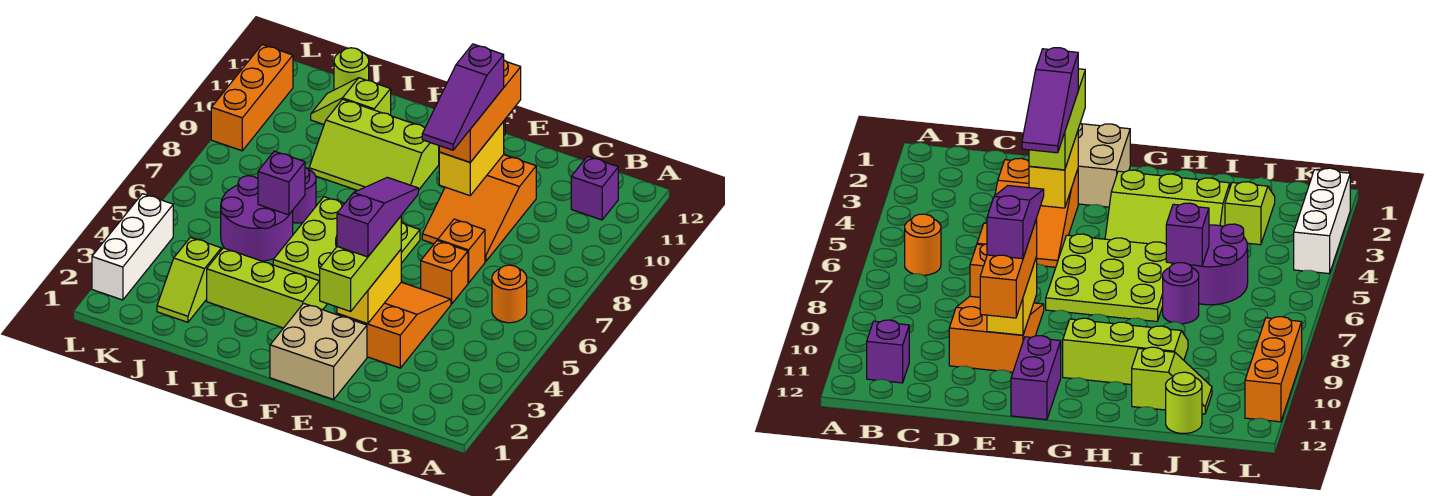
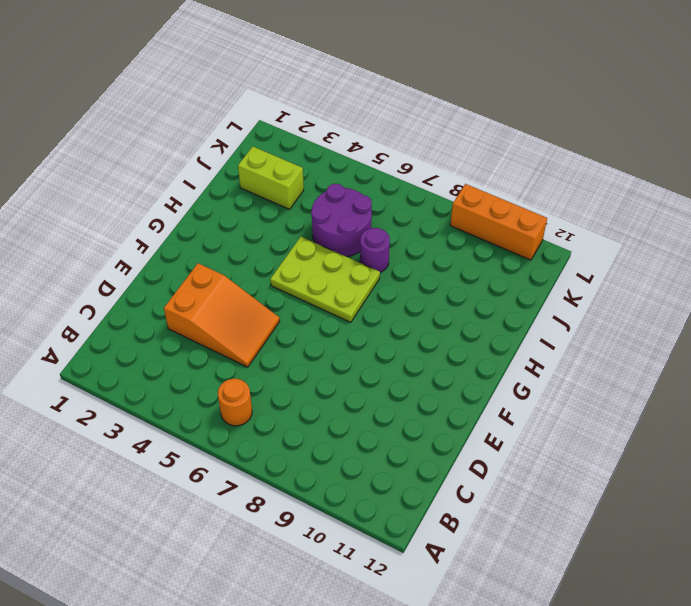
lime plate G5:H7 level 1 -> lime plate F5:H7 level 1
lime brick J2:J3 level 1 -> lime slope J2:J3 level 1 top 3
none -> purple brick B11 level 1
none -> orange brick D6 level 1
none -> orange brick D7 level 1

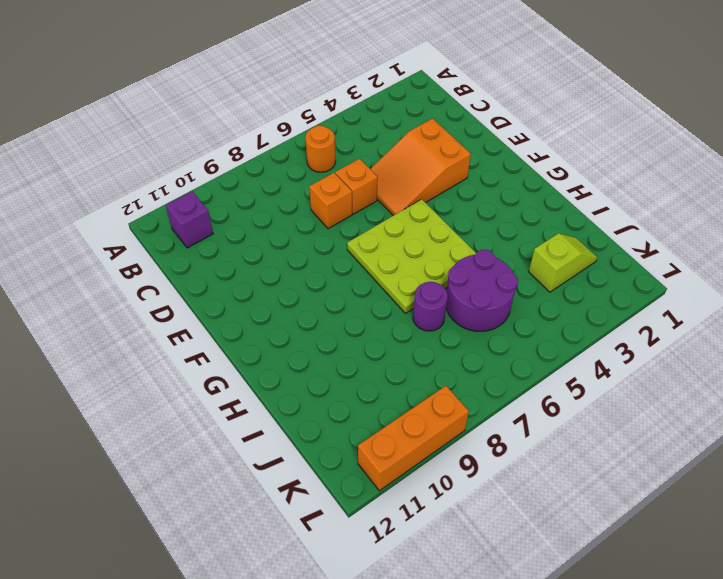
none -> orange slope D8:E10 level 1 top 10
none -> tan brick E1:F2 level 1
none -> purple brick F11:F12 level 1

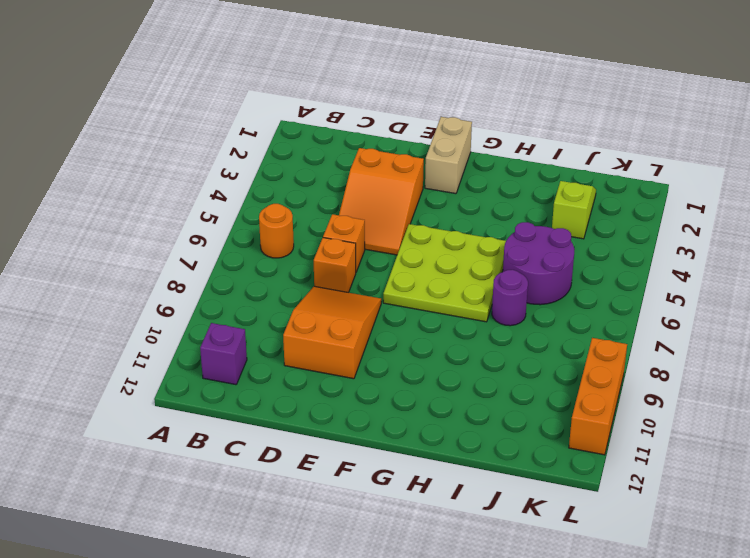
tan brick F1:F2 level 1 -> tan brick E1:F2 level 1
none -> purple brick F11:F12 level 1
none -> lime slope G3:I4 level 1 top 3
none -> lime slope G9:I10 level 1 top 10

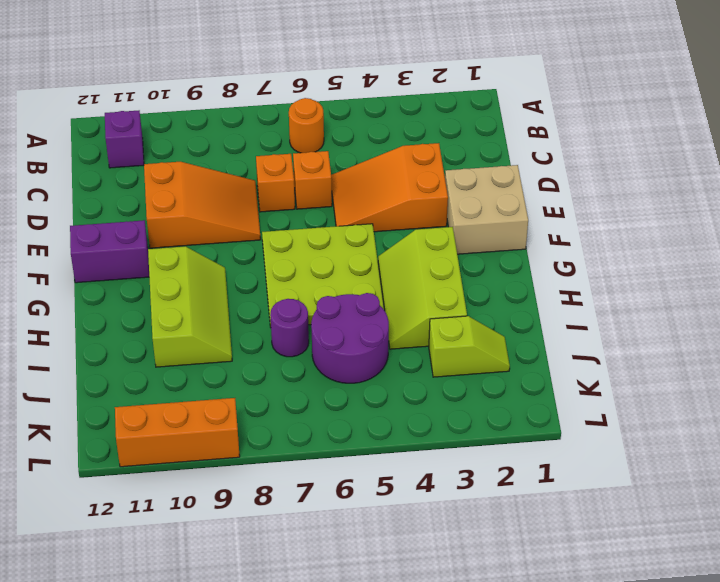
none -> lime slope I11:J11 level 1 top I
none -> lime round brick J12 level 1
none -> white brick L2:L4 level 1

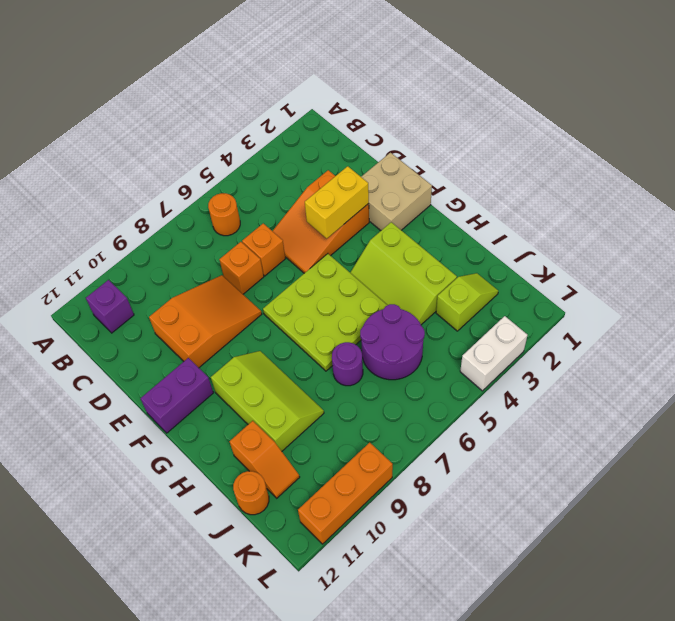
orange slope I11:J11 level 1 top I -> lime slope I11:J11 level 1 top I
orange round brick J12 level 1 -> lime round brick J12 level 1
white brick L3:L4 level 1 -> white brick L2:L4 level 1
none -> yellow brick E9:E10 level 2
none -> purple brick I6 level 2
none -> lime brick E2:E4 level 3

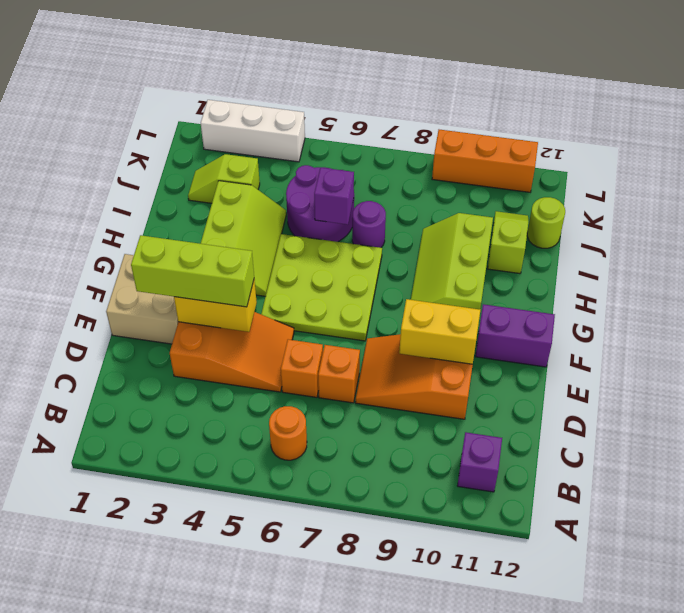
none -> orange brick E9:E11 level 3
none -> purple slope E3:E5 level 4 top 3
none -> purple slope E8:E10 level 4 top 10

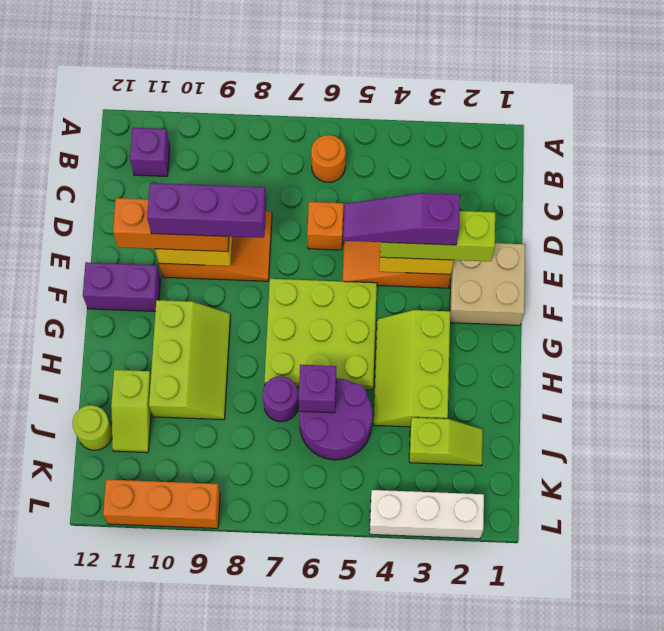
purple brick E8:E10 level 4 -> purple slope E8:E10 level 4 top 10
none -> orange brick D7 level 1

